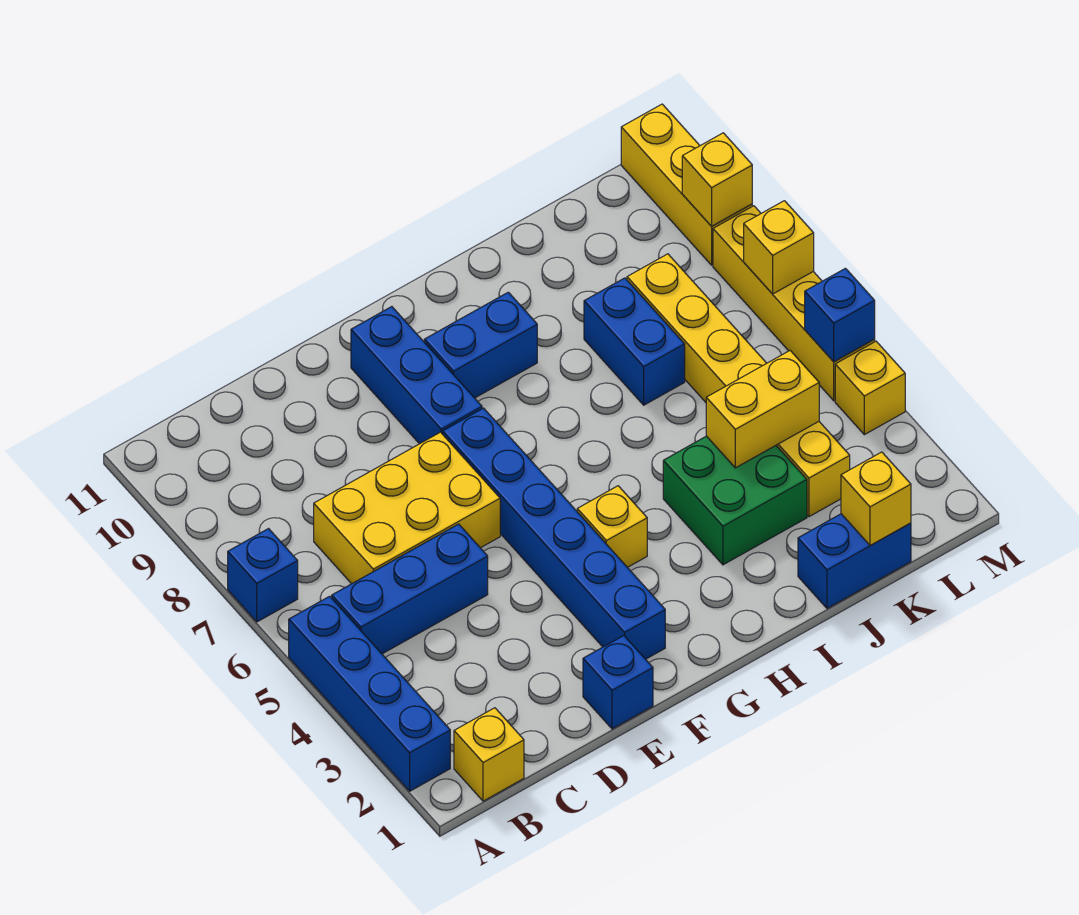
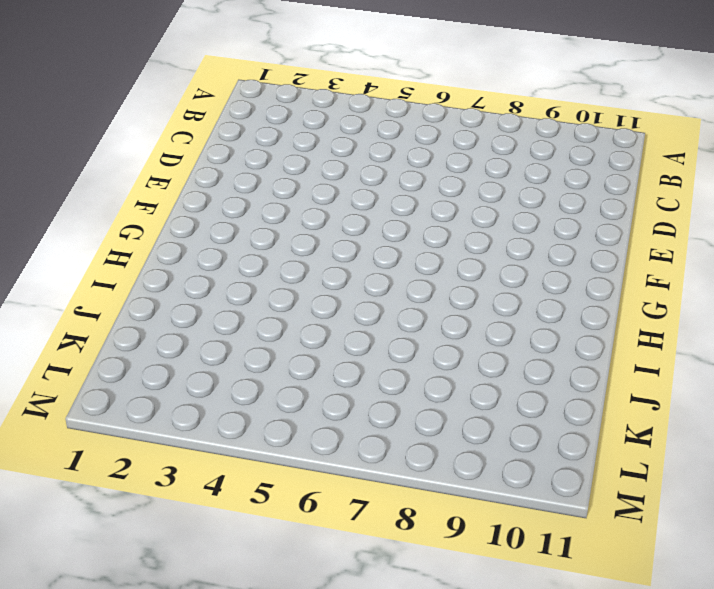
none -> blue brick A2:A5 level 1
none -> blue brick A7 level 1
none -> yellow brick B1 level 1

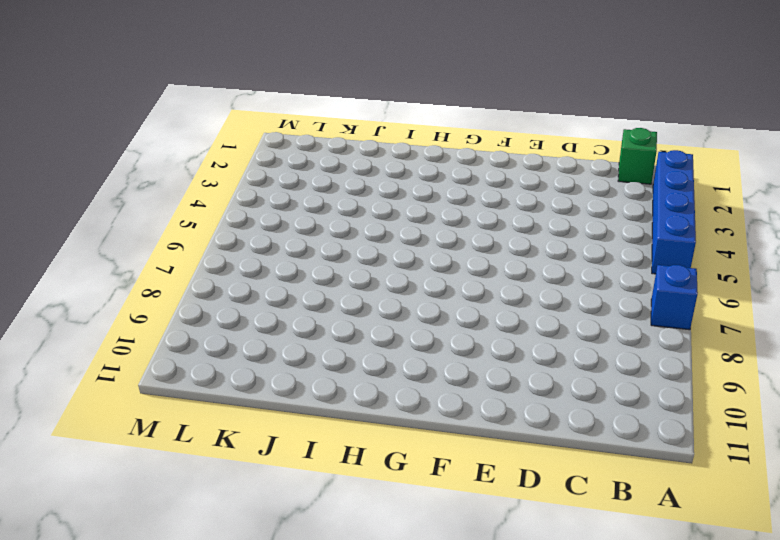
green brick B1 level 1 -> yellow brick B1 level 1
none -> blue brick B5:D5 level 1
none -> yellow brick C6:E7 level 1
none -> blue brick E1 level 1

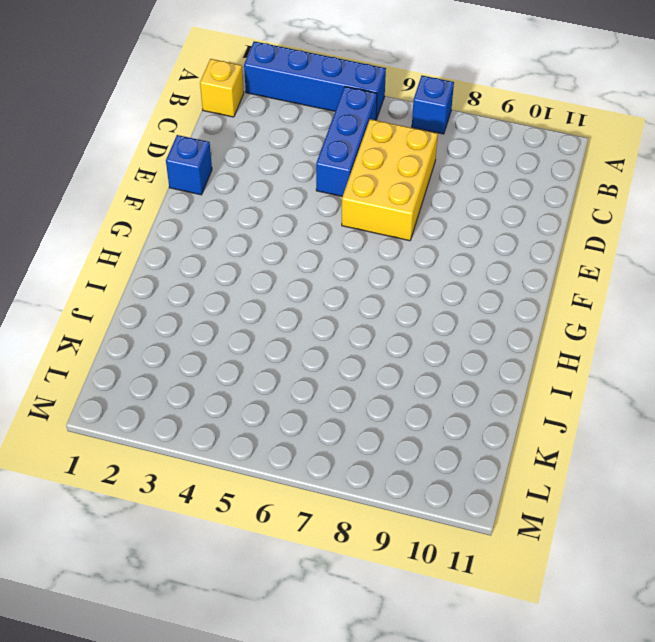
none -> blue brick F2:F7 level 1
none -> blue brick F8:F10 level 1
none -> yellow brick G4 level 1

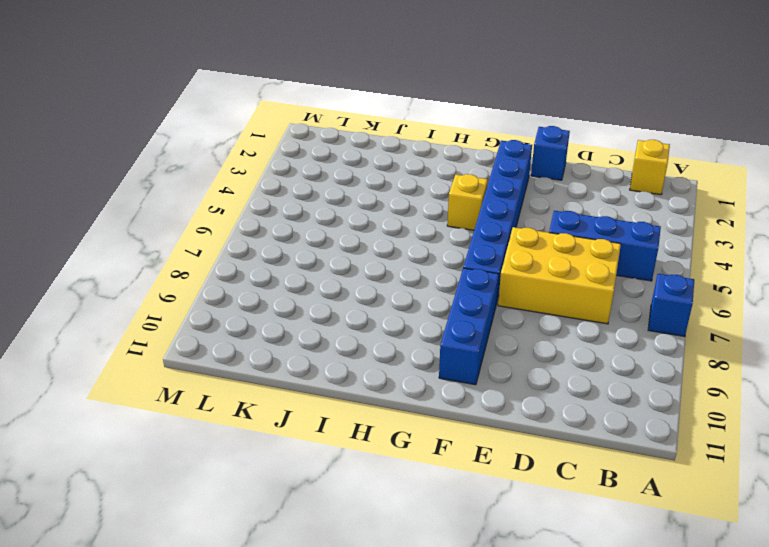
none -> blue brick A2:A5 level 1
none -> blue brick G9:H9 level 1
none -> green brick I3:J4 level 1

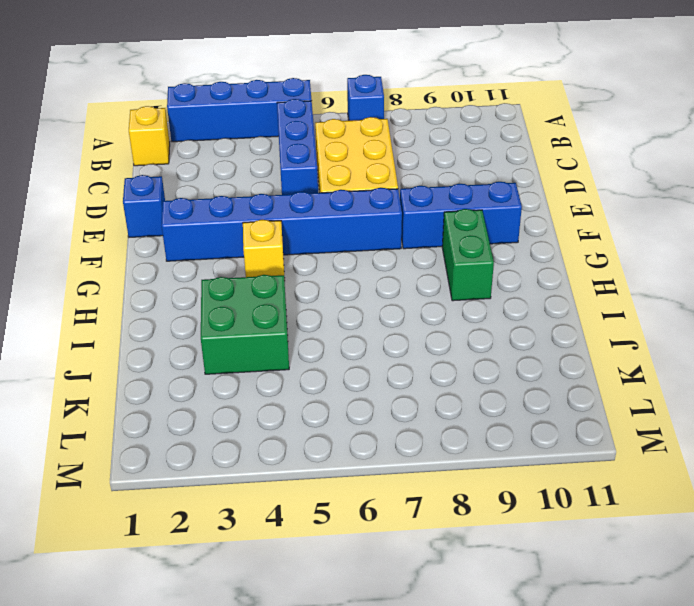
green brick G9:H9 level 1 -> blue brick G9:H9 level 1
none -> blue brick J1:K1 level 1
none -> blue brick J7:J8 level 1
none -> yellow brick K3:K8 level 1

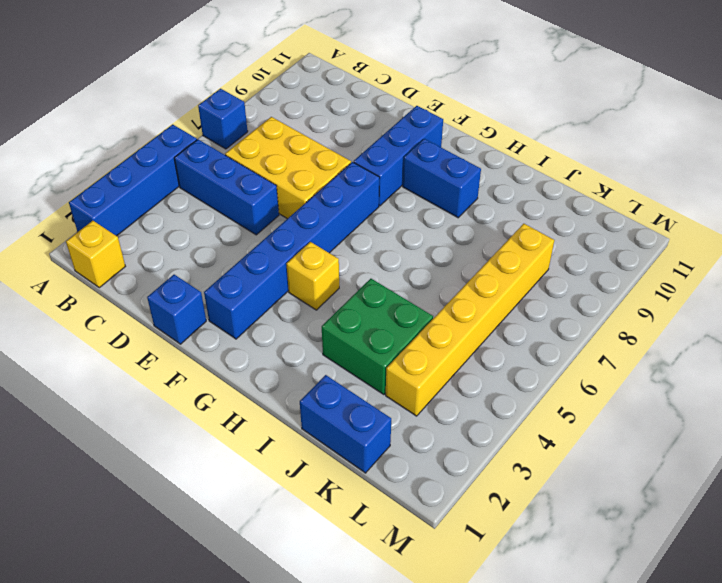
none -> blue brick J7:J8 level 1
none -> yellow brick M4 level 1
none -> yellow brick M5:M8 level 1

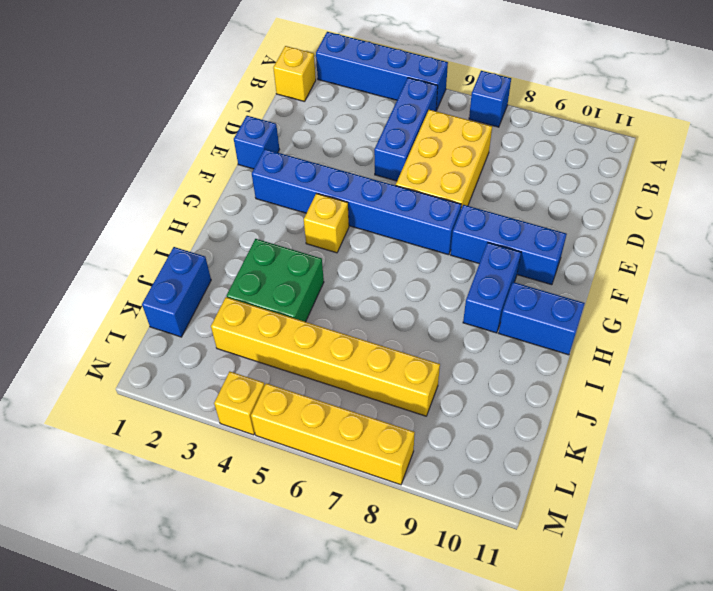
blue brick H10:H11 level 1 -> blue brick J7:J8 level 1
none -> yellow brick M9:M11 level 1
none -> yellow brick J4:K4 level 2
none -> yellow brick K1 level 2

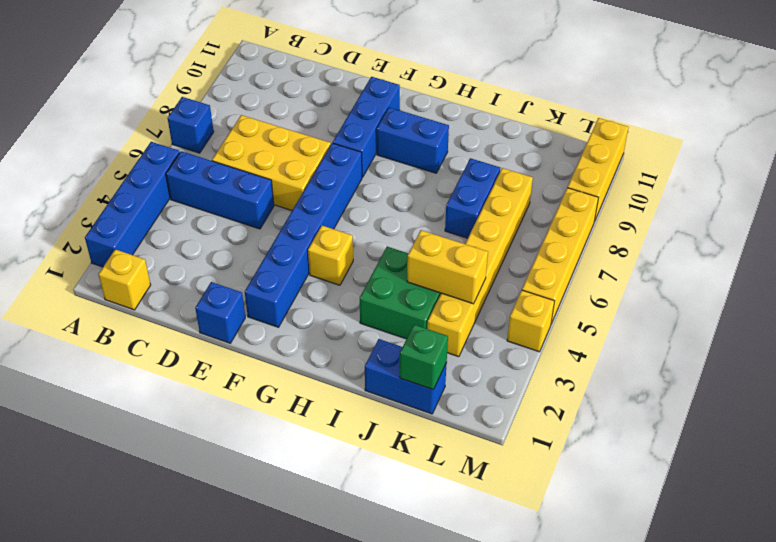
green brick K1 level 2 -> yellow brick K1 level 2
none -> blue brick M5 level 2
none -> yellow brick M7 level 2
none -> yellow brick M9 level 2

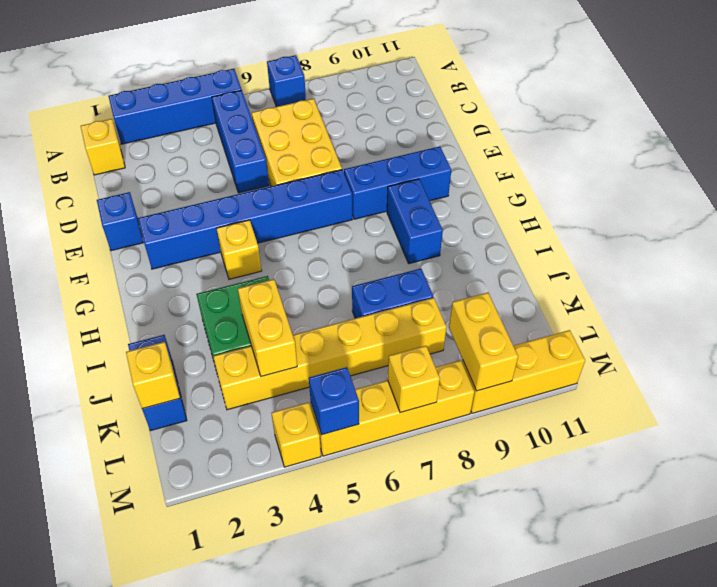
yellow brick L9:M9 level 2 -> yellow brick M9 level 2

